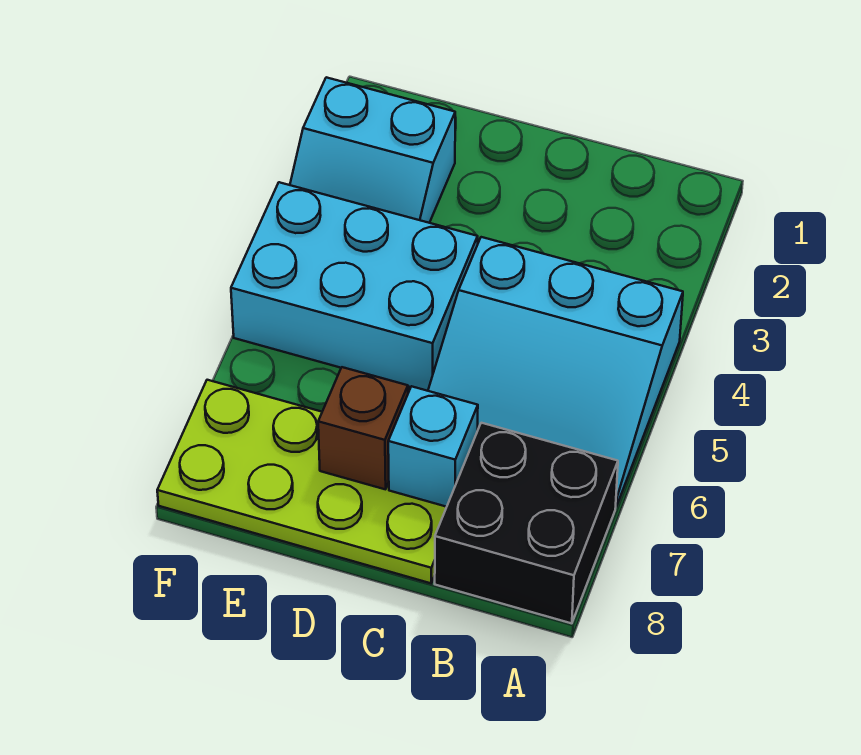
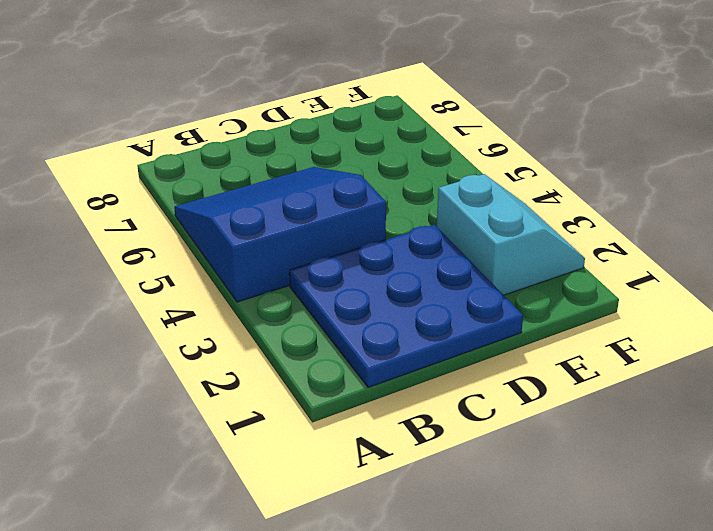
blue slope A4:C6 level 1 top 4 -> cyan slope A4:C6 level 1 top 4
blue plate B1:D3 level 1 -> none
cyan slope E2:F3 level 1 top E -> cyan slope E2:F3 level 1 top 2
none -> black brick A7:B8 level 1
none -> lime plate C7:F8 level 1

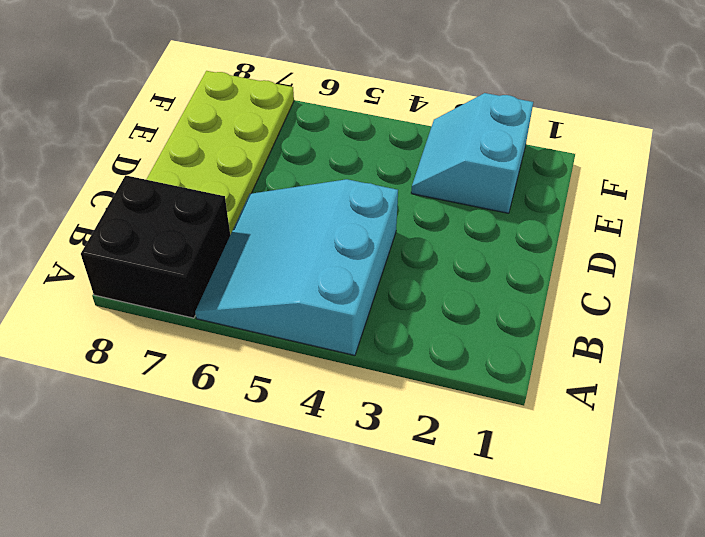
none -> cyan brick D4:F5 level 1
none -> cyan brick C7 level 2

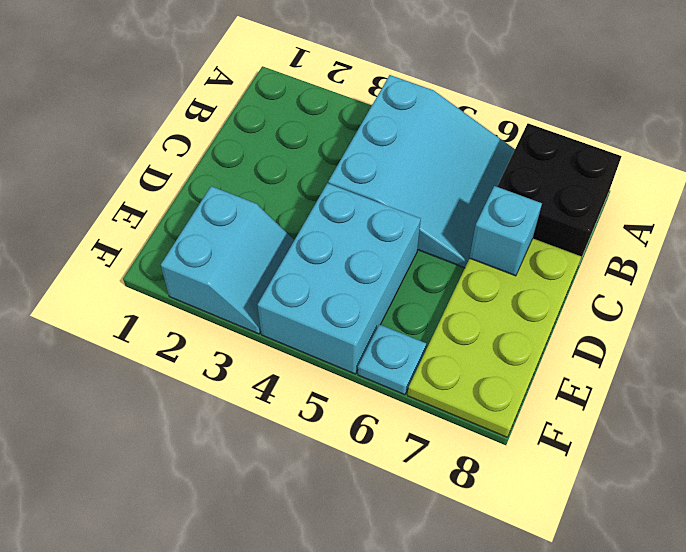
cyan plate F6 level 1 -> none
none -> brown brick D7 level 2

